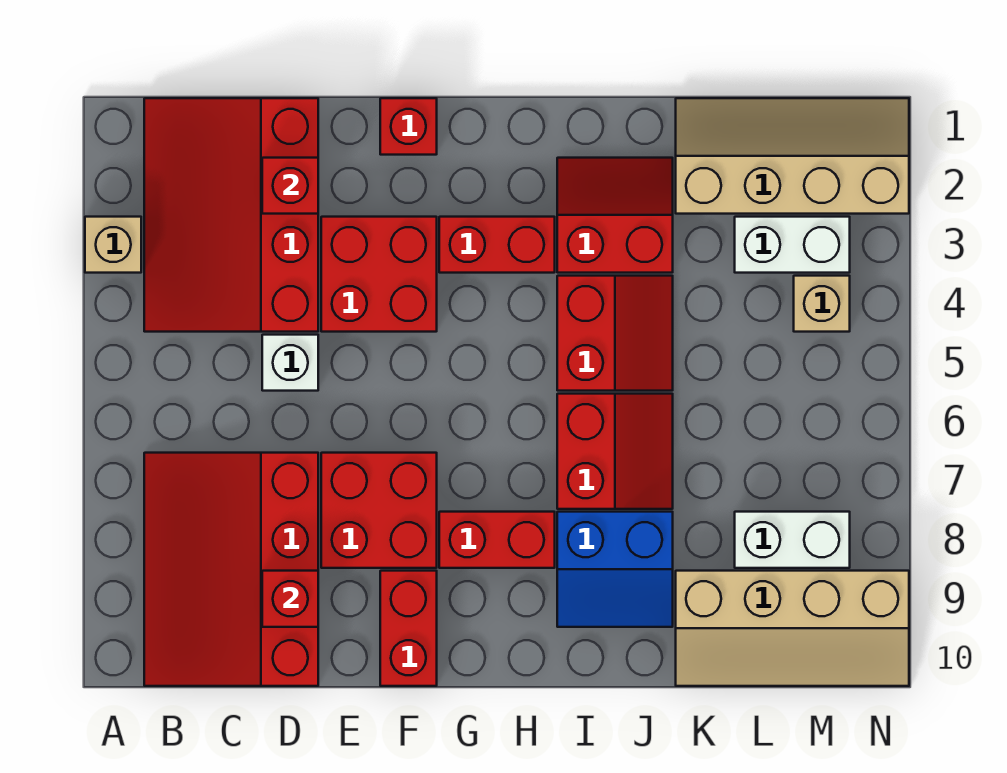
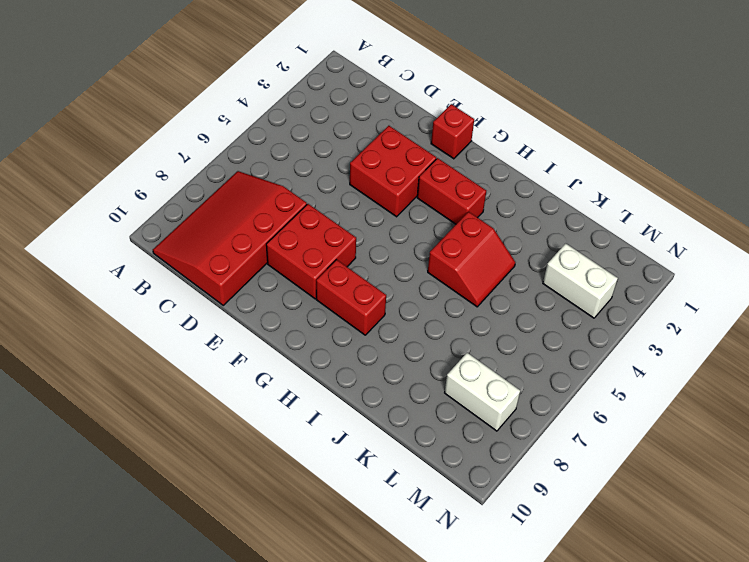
none -> tan brick A3 level 1
none -> red slope B1:D4 level 1 top D
none -> white brick D5 level 1

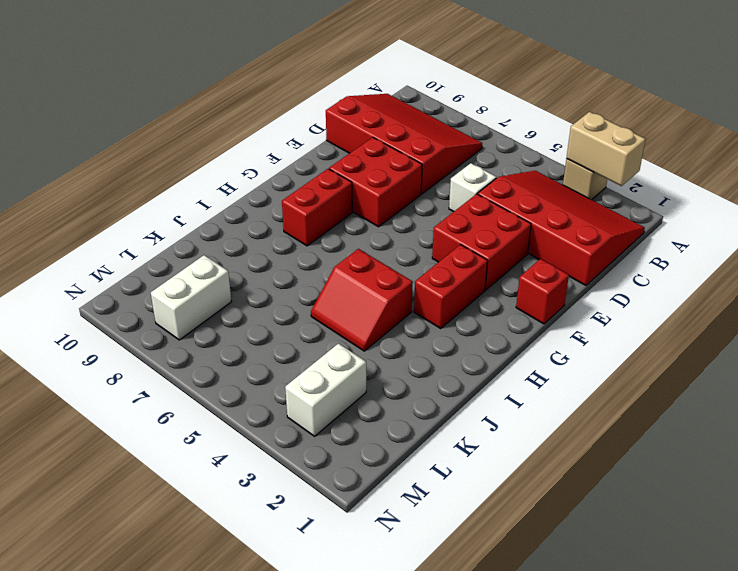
tan brick A2:A3 level 2 -> none
none -> red brick F9:F10 level 1
none -> red slope I2:J3 level 1 top 3
none -> red slope I6:J7 level 1 top I

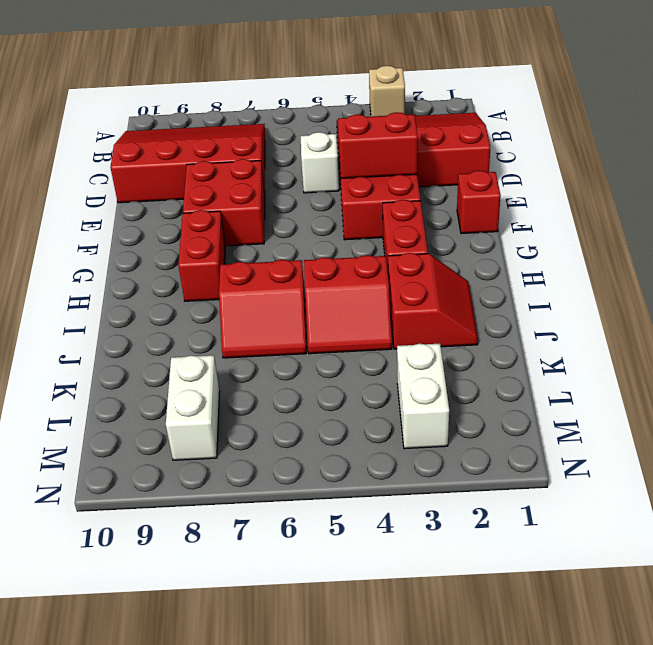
red brick E3:E4 level 2 -> red brick F9:F10 level 1
none -> blue slope I8:J9 level 1 top 8
none -> tan slope K1:N2 level 1 top 2
none -> tan slope K9:N10 level 1 top 9

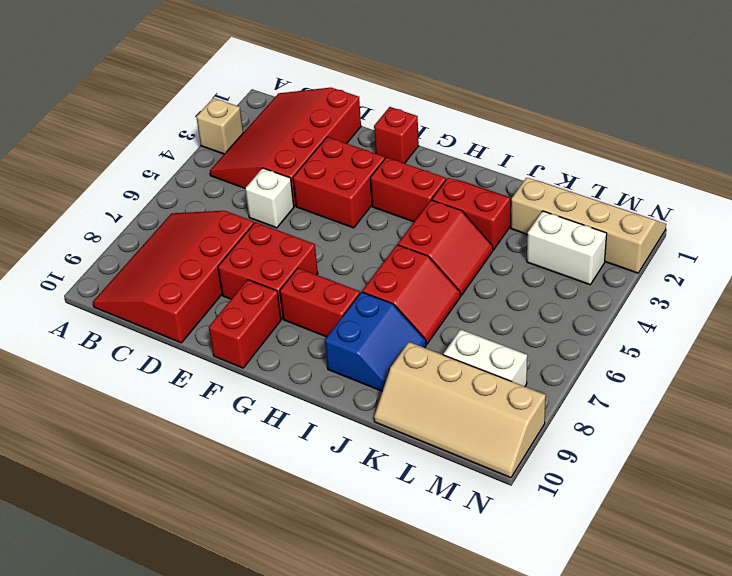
blue slope I8:J9 level 1 top I -> blue slope I8:J9 level 1 top 8
none -> tan brick M4 level 1
none -> red brick D2 level 2
none -> red brick D9 level 2

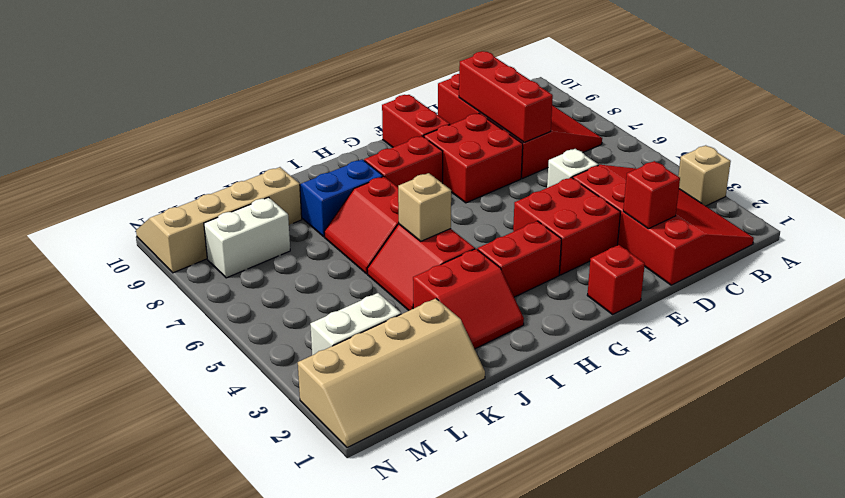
red brick D7:D9 level 2 -> red brick D9 level 2
tan brick I5 level 2 -> tan brick M4 level 1

